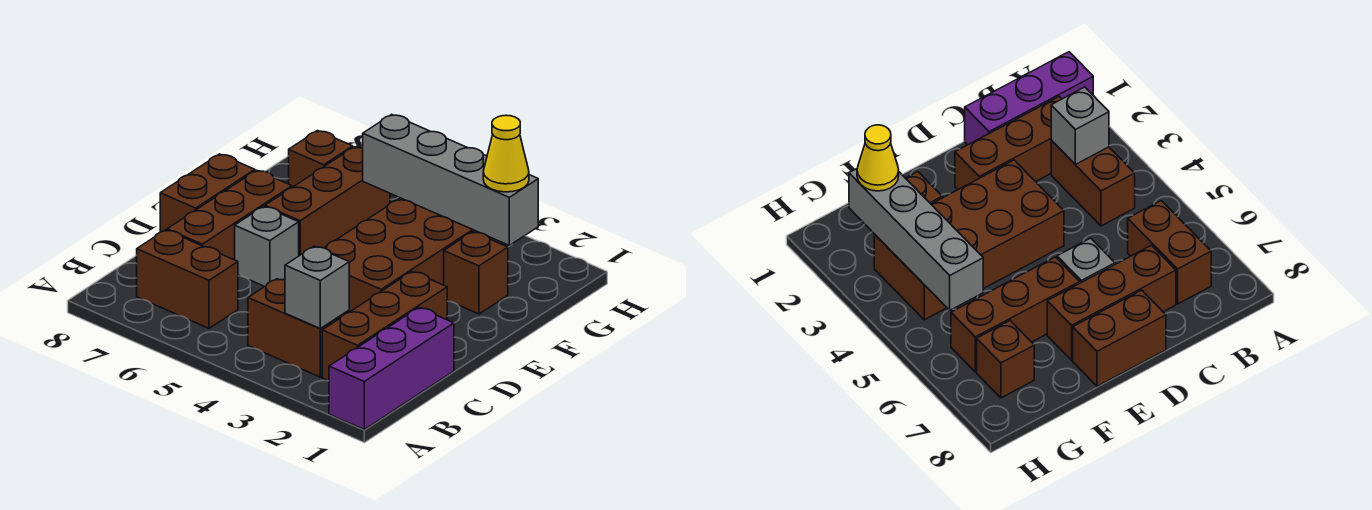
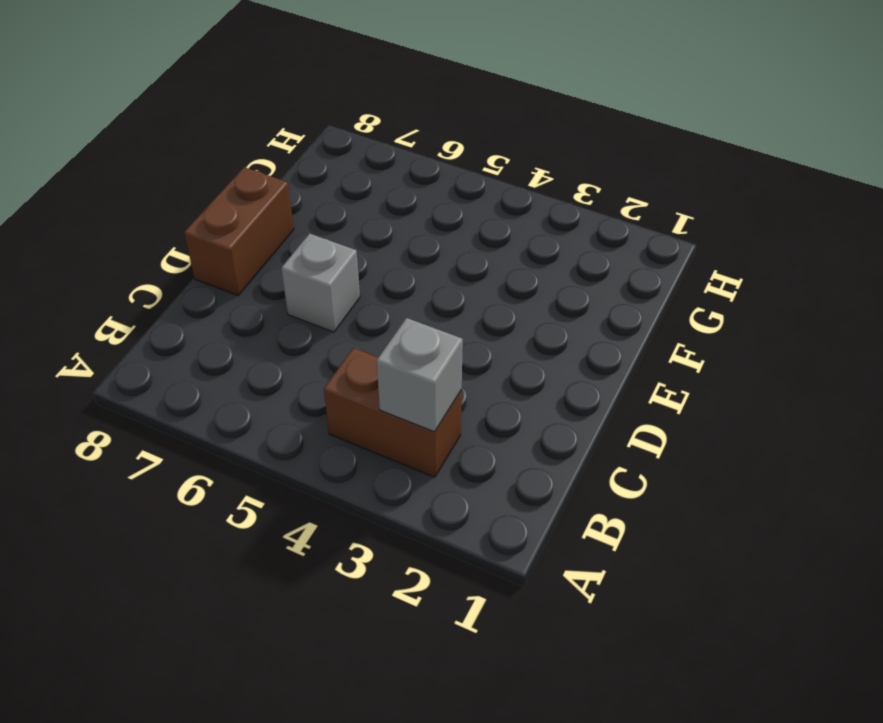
none -> purple brick A1:C1 level 1
none -> brown brick B2:D2 level 1
none -> brown brick B6:B7 level 1

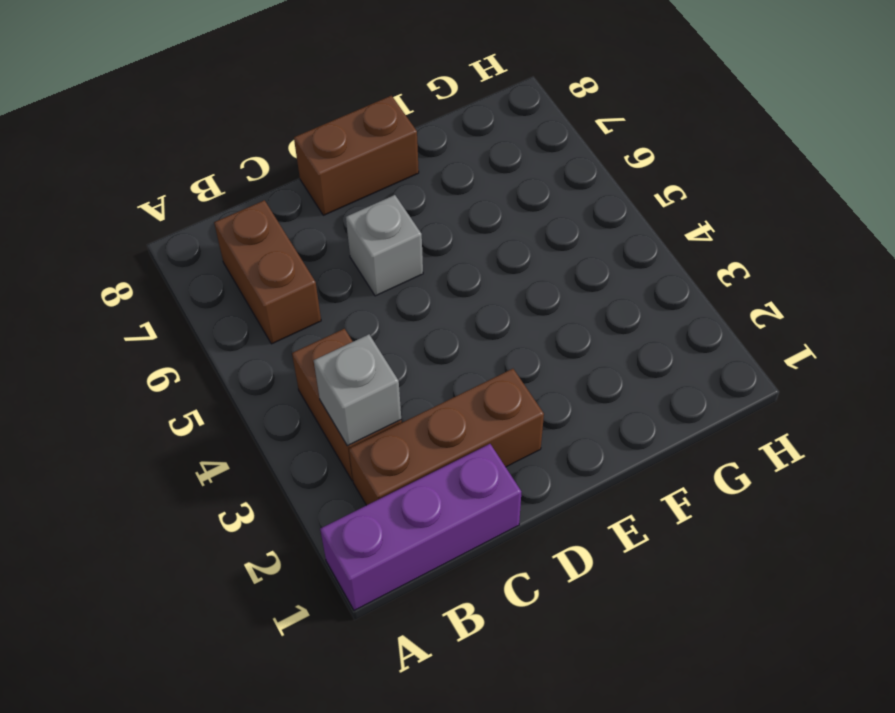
none -> brown brick C7:E7 level 1
none -> brown brick D3:G4 level 1
none -> brown brick E6:G6 level 1

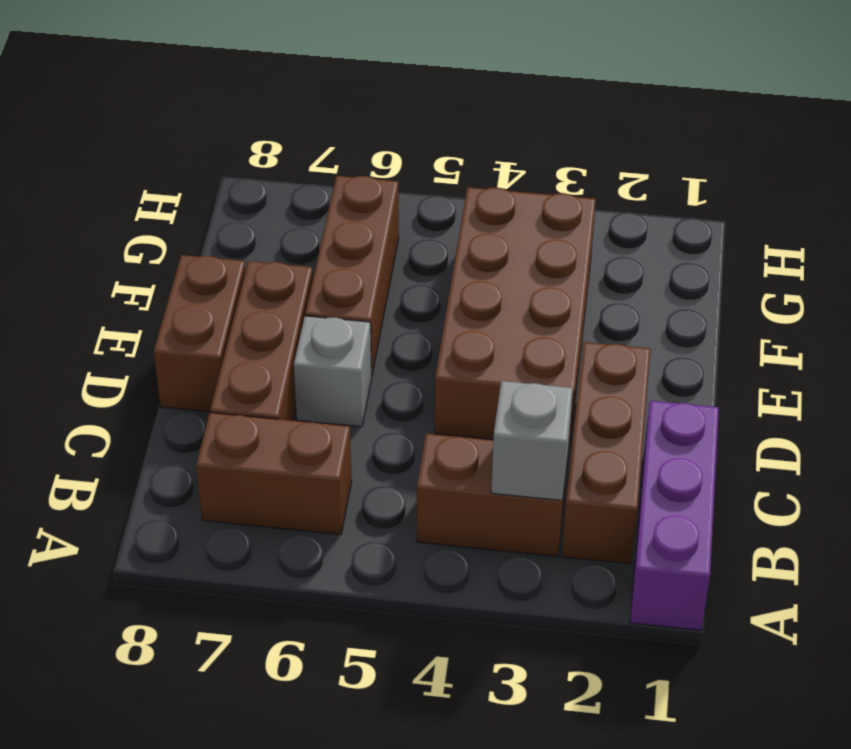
none -> brown brick F2 level 1
none -> brown brick G7 level 1
none -> grey brick G2:G5 level 2

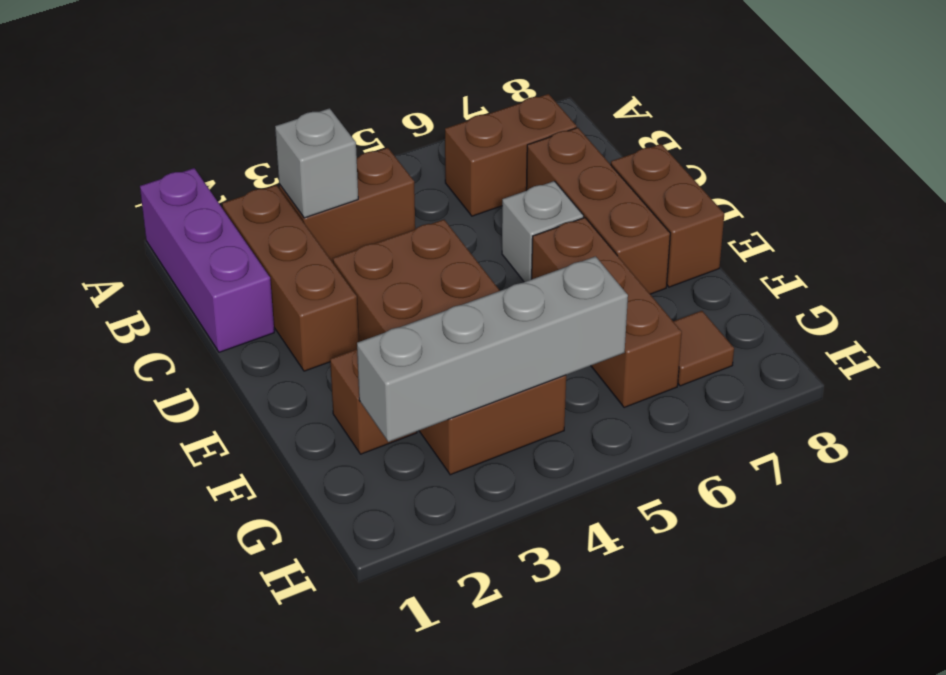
brown tile G7 level 1 -> brown brick G7 level 1
none -> yellow cone G2 level 3

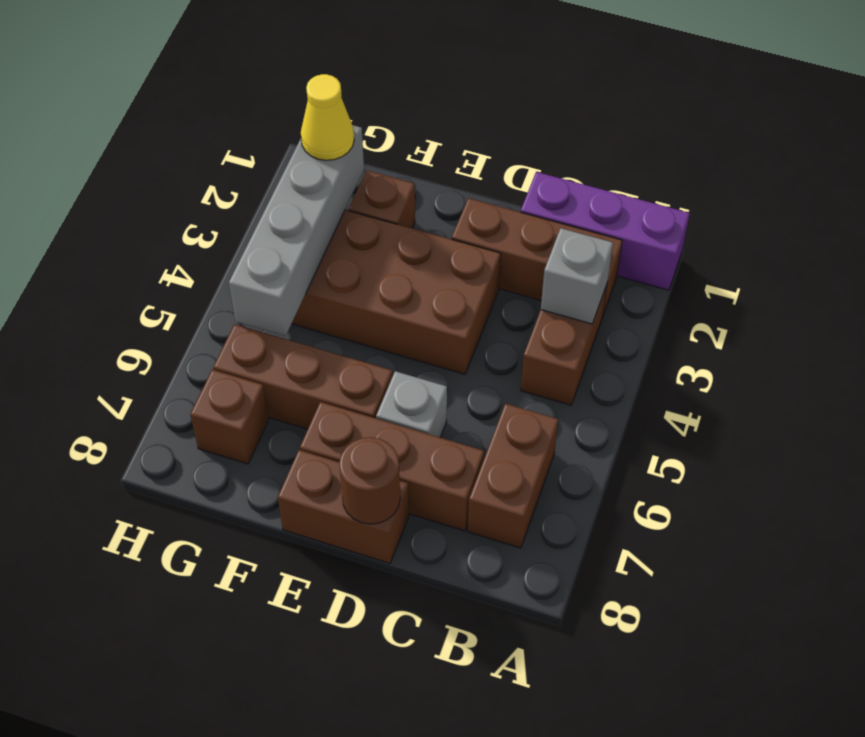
brown round brick D8 level 2 -> none

